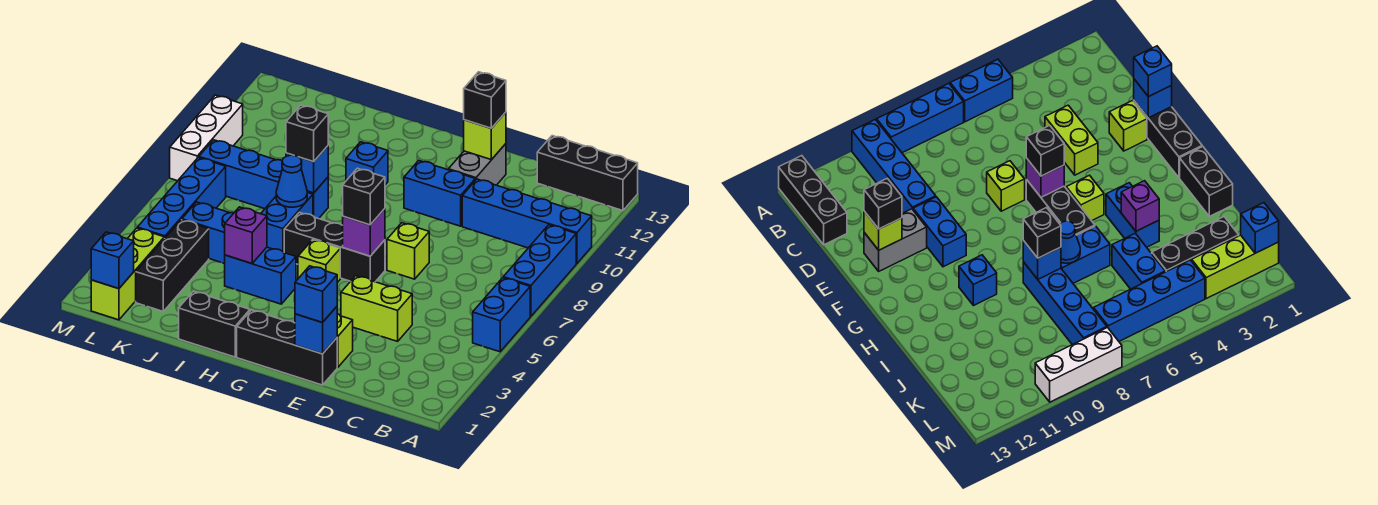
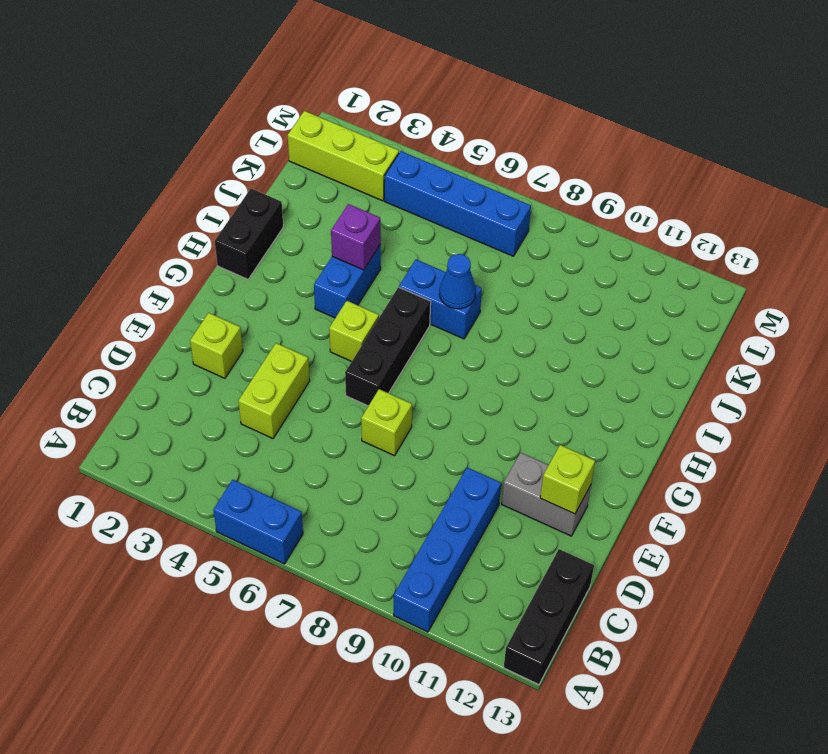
none -> blue brick A7:A9 level 1
none -> black brick E1:G1 level 1
none -> blue brick E10:F10 level 1
none -> blue brick H10 level 1

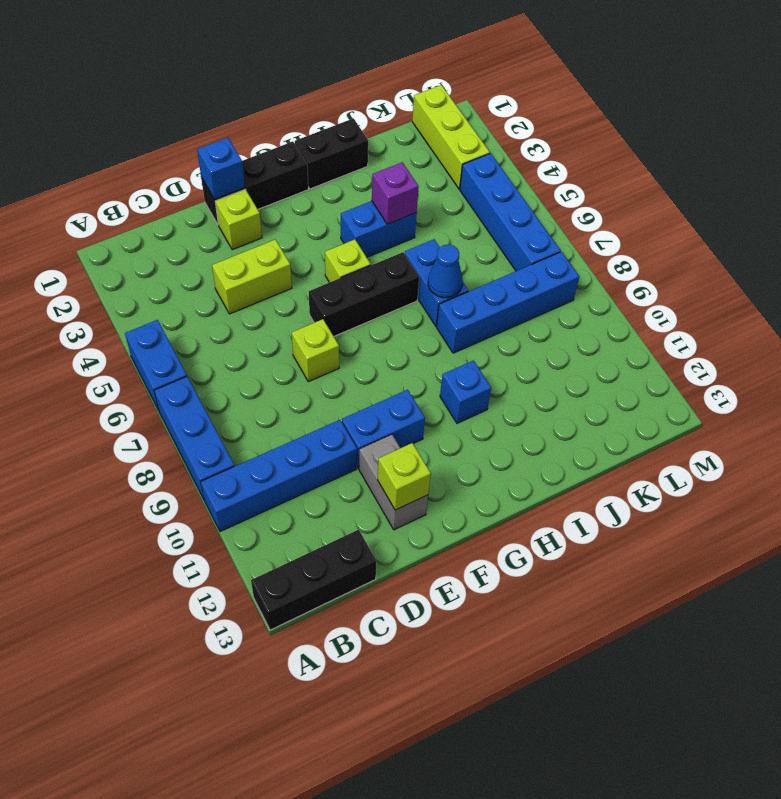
none -> blue brick J5:K5 level 1
none -> black brick K2:K4 level 1
none -> white brick M8:M10 level 1
none -> purple brick F6 level 2

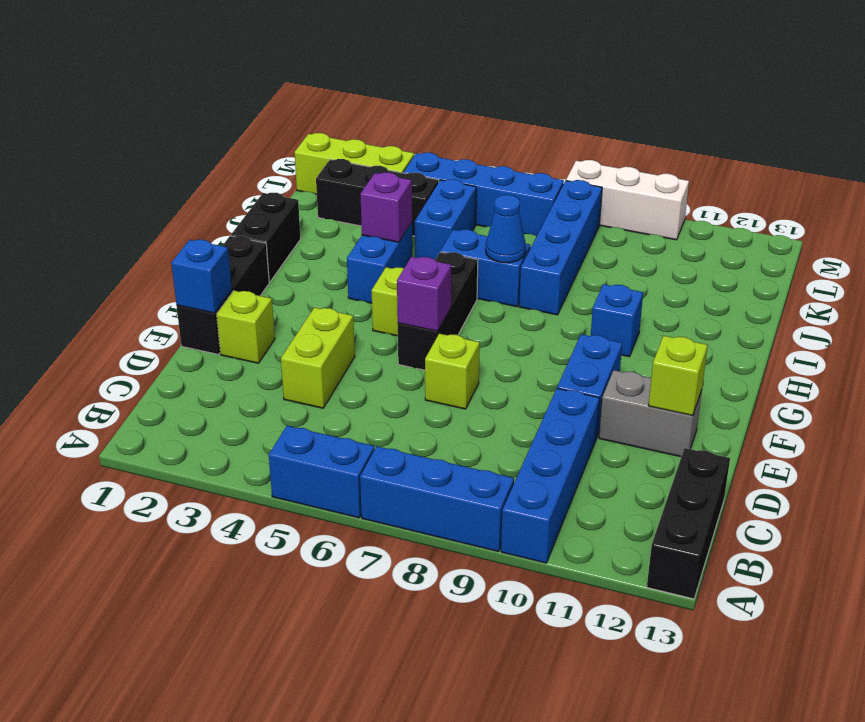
none -> blue brick I8 level 2
none -> blue brick L1 level 2
none -> blue brick E1 level 3
none -> black brick E12 level 3

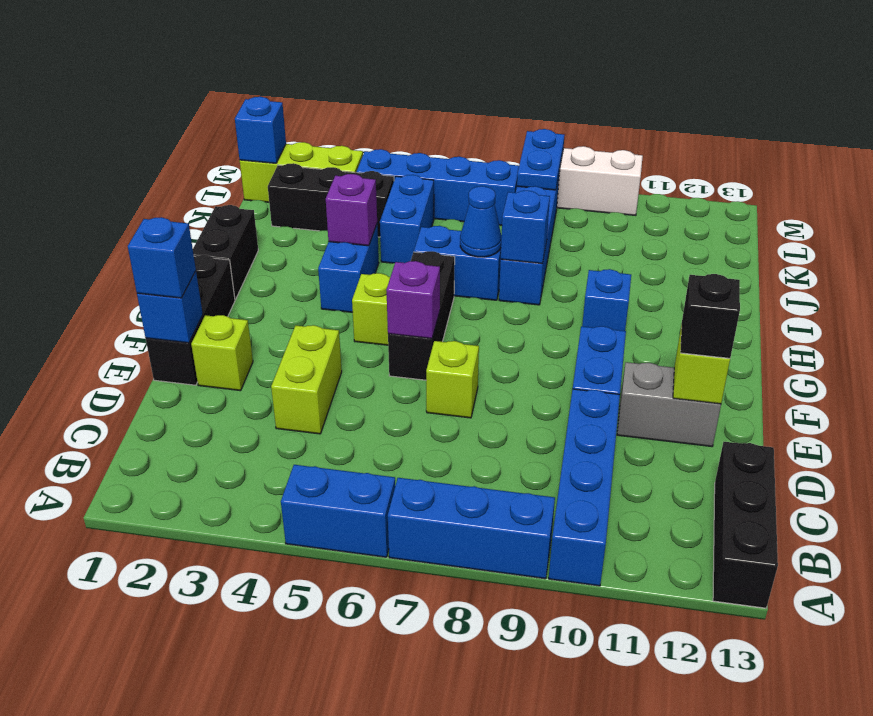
blue plate L8:M8 level 2 -> none
none -> black brick F6 level 3
none -> black brick I8 level 3

